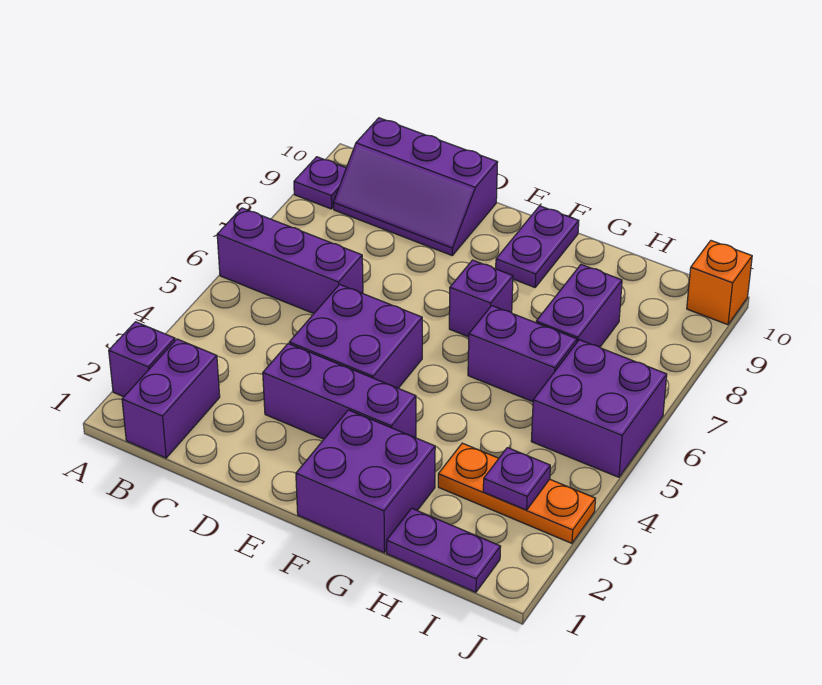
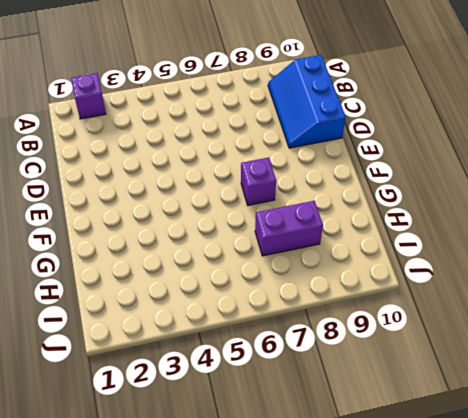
blue slope B9:D10 level 1 top 10 -> purple slope B9:D10 level 1 top 10
none -> purple brick A6:C6 level 1
none -> purple plate A9 level 1
none -> purple brick B1:B2 level 1

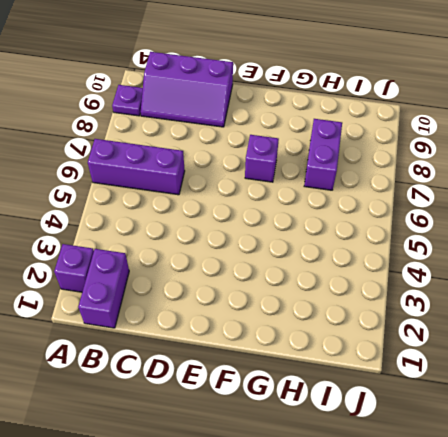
none -> purple brick D3:F3 level 1
none -> purple brick D4:E5 level 1
none -> purple brick F1:G2 level 1

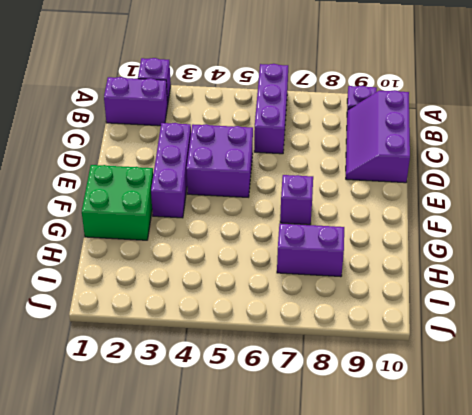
green brick F1:G2 level 1 -> purple brick F1:G2 level 1
none -> purple plate F9:F10 level 1
none -> purple brick G6:H6 level 1
none -> purple plate H1:I1 level 1

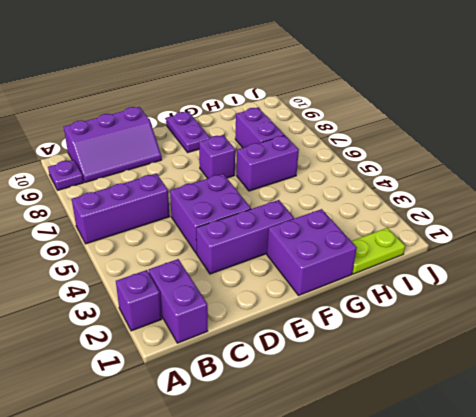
lime plate H1:I1 level 1 -> purple plate H1:I1 level 1
none -> orange plate H3:J3 level 1
none -> purple brick I5:J6 level 1
none -> orange brick J10 level 1

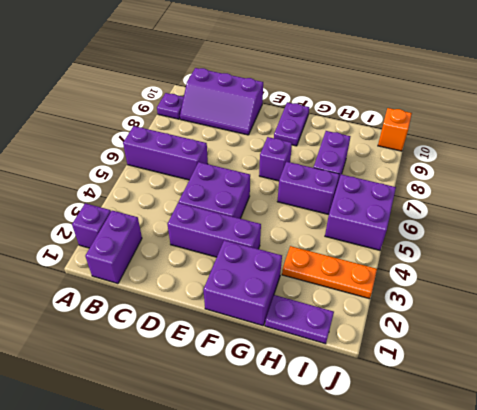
none -> purple plate I3 level 2

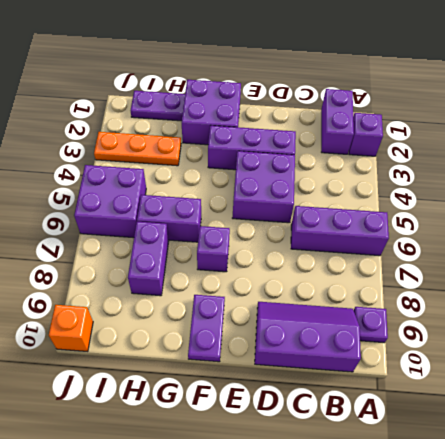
none -> purple plate I3 level 2

